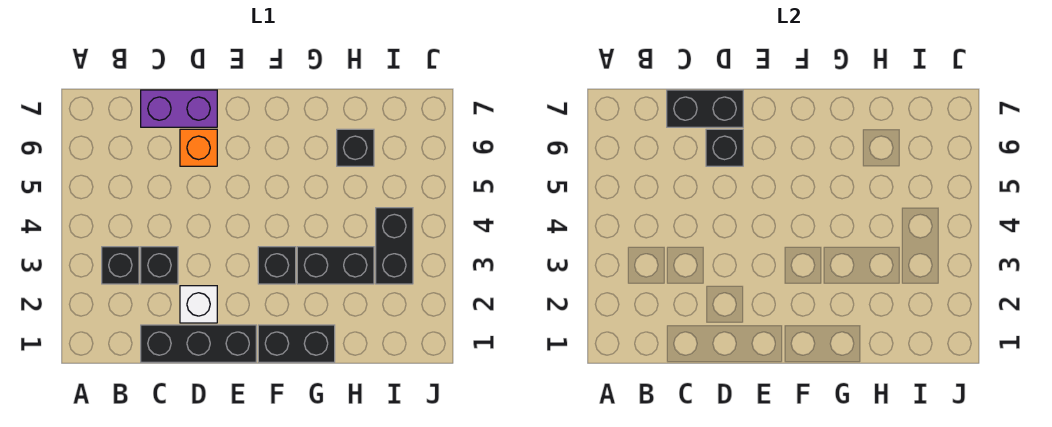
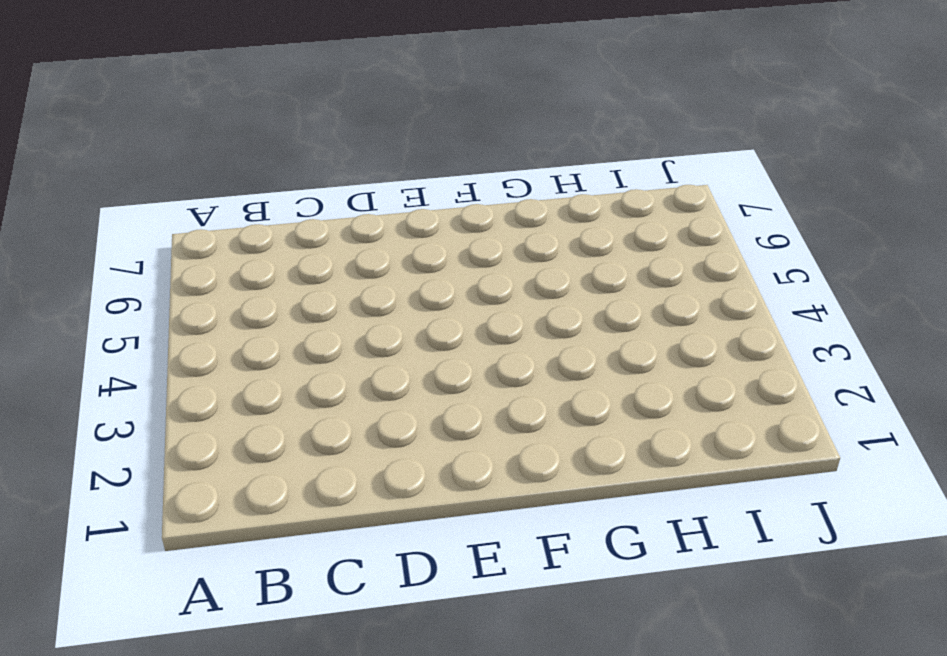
none -> black brick B3 level 1
none -> black brick C1:E1 level 1
none -> black brick C3 level 1

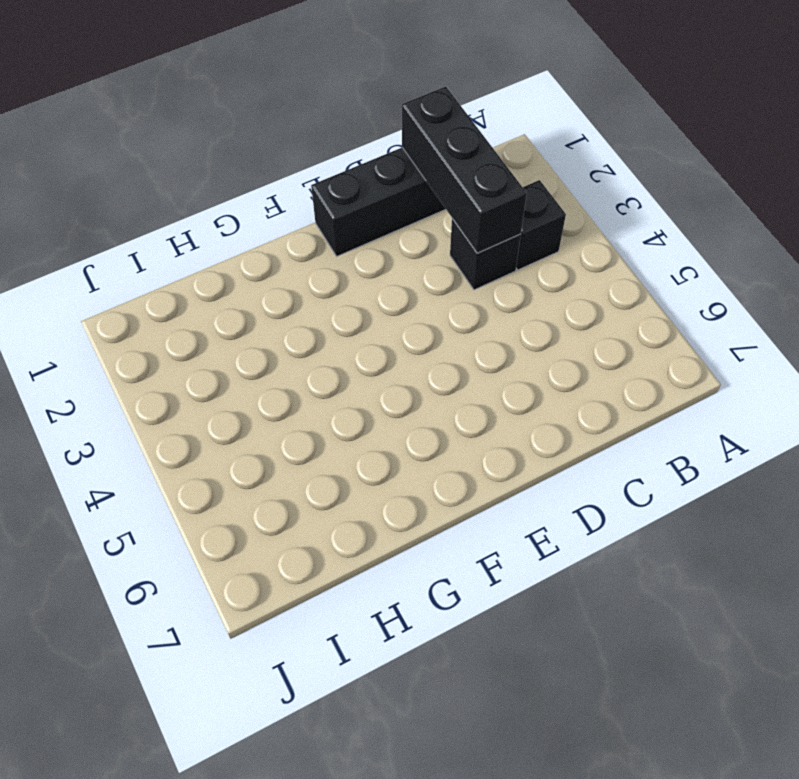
black brick C1:C3 level 2 -> none
none -> purple brick C7:D7 level 1
none -> white brick D2 level 1
none -> orange brick D6 level 1

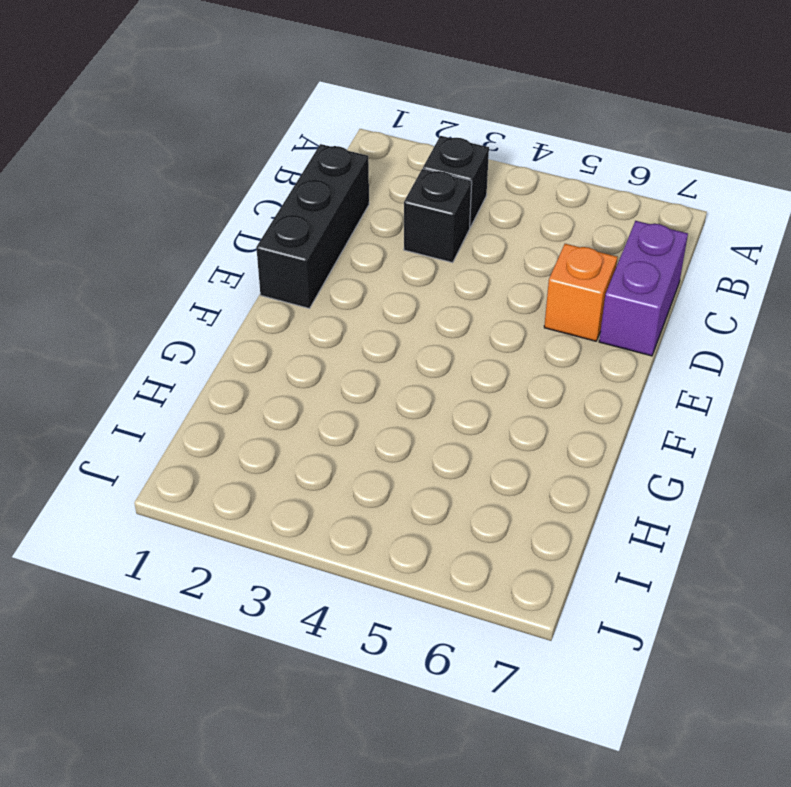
none -> white brick D2 level 1
none -> black brick F1:G1 level 1
none -> black brick F3 level 1

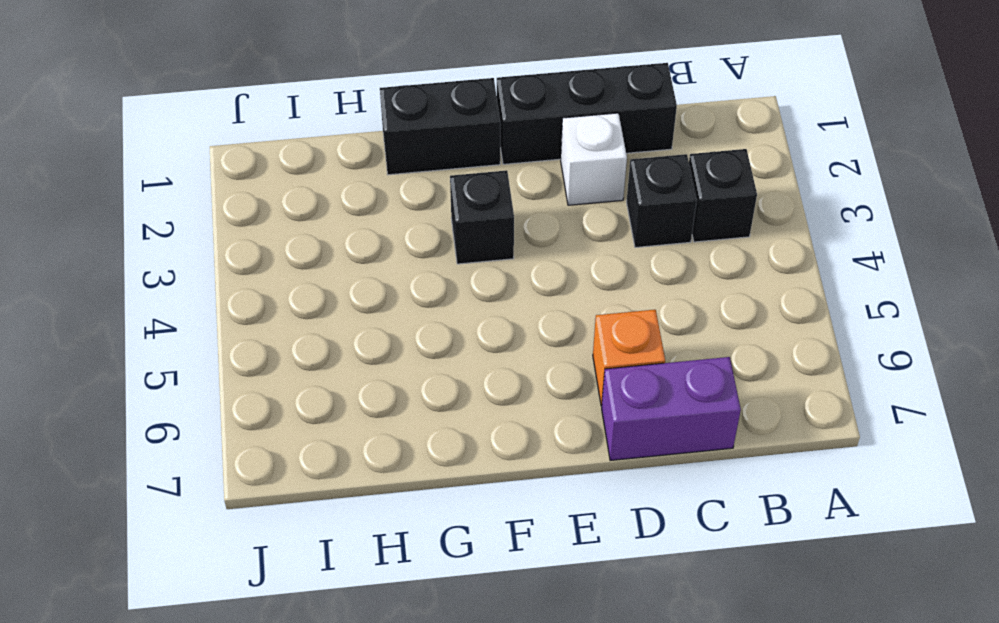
none -> black brick G3:H3 level 1
none -> black brick H6 level 1
none -> black brick I3:I4 level 1

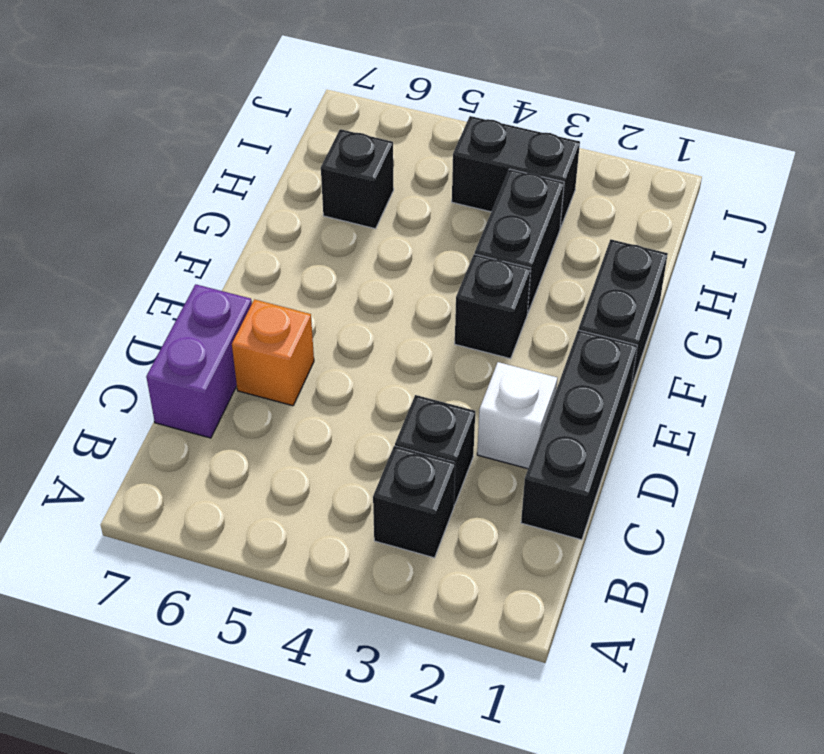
none -> black brick C7:D7 level 2
none -> black brick D6 level 2

